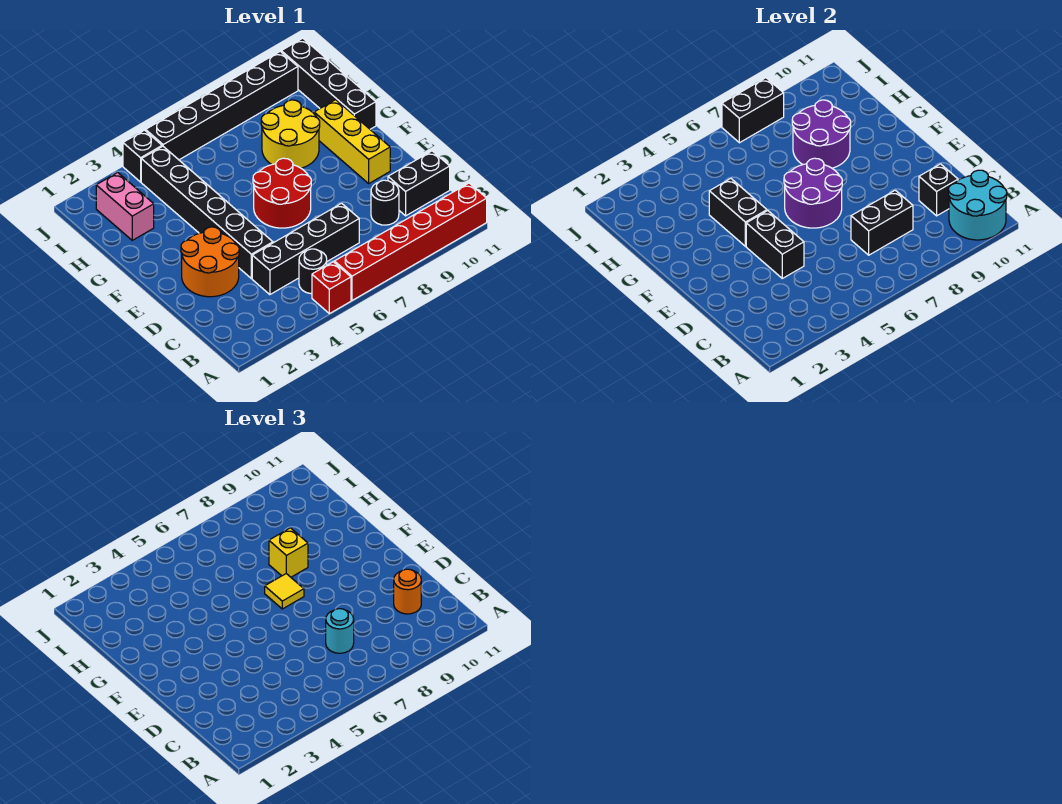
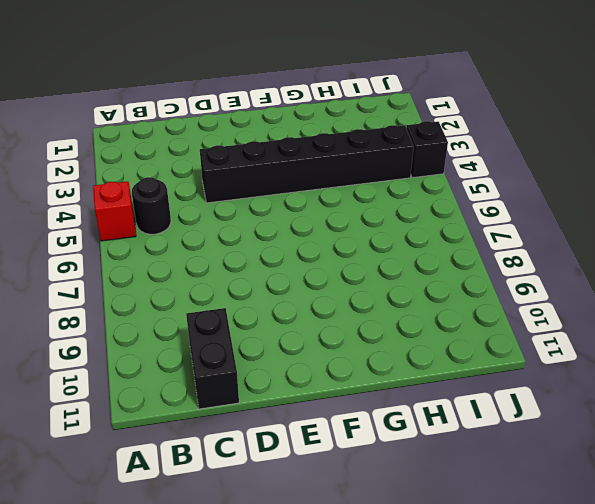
none -> red brick A6:A11 level 1
none -> black brick C4:C7 level 1
none -> black round brick C9 level 1

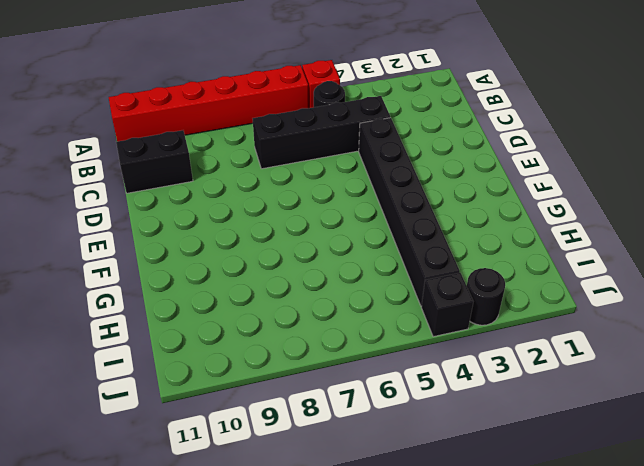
black round brick J3 level 1 -> black round brick C9 level 1
none -> orange round brick D2:E3 level 1
none -> red round brick E6:F7 level 1
none -> yellow brick E10:G10 level 1

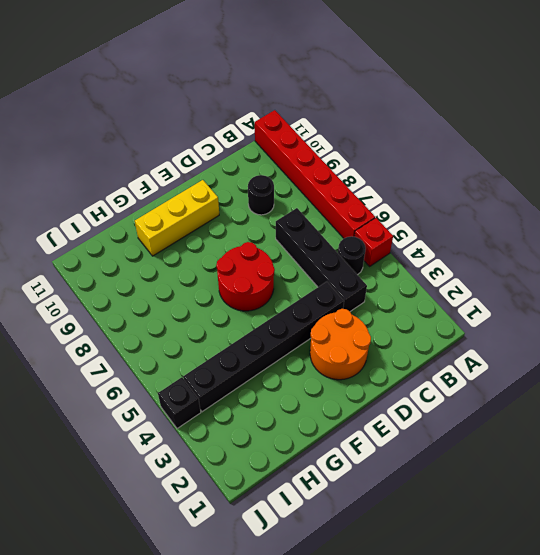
none -> black brick C10:C11 level 1
none -> yellow round brick G8:H9 level 1
none -> black brick G11:J11 level 1

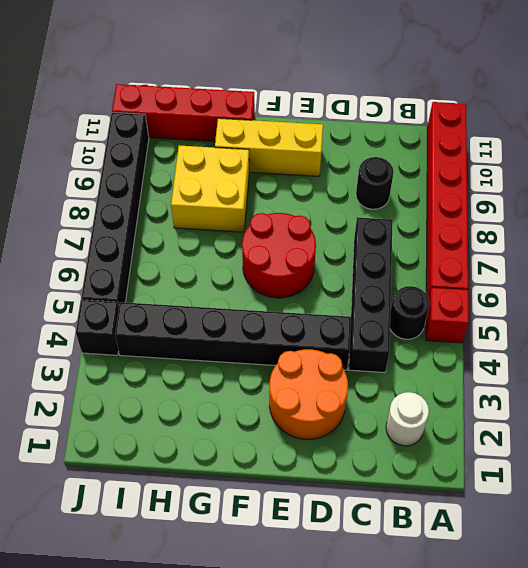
white round brick B2 level 1 -> none
yellow brick G8:H9 level 1 -> yellow round brick G8:H9 level 1
red brick G11:J11 level 1 -> black brick G11:J11 level 1
none -> black brick C10:C11 level 1
none -> pink brick H2:I2 level 1
none -> cyan round brick A10:B11 level 2

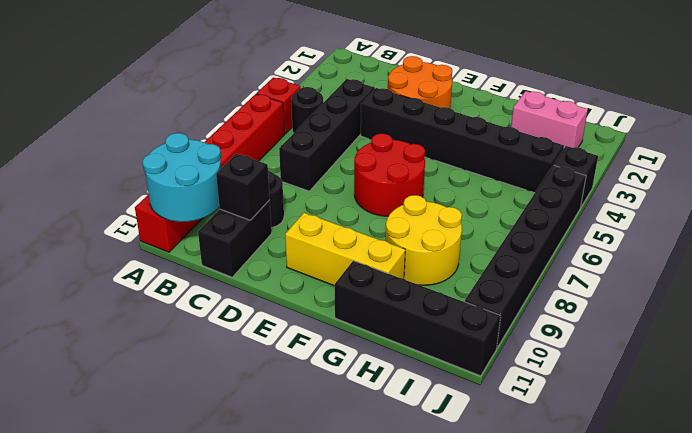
none -> black brick C7:C8 level 2
none -> black brick D4:E4 level 2
none -> purple round brick E6:F7 level 2

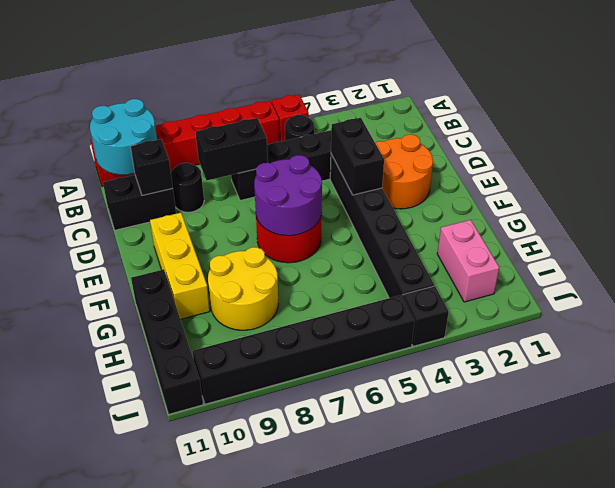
none -> black brick F4:G4 level 2
none -> purple round brick G8:H9 level 2
none -> black brick J7:J8 level 2

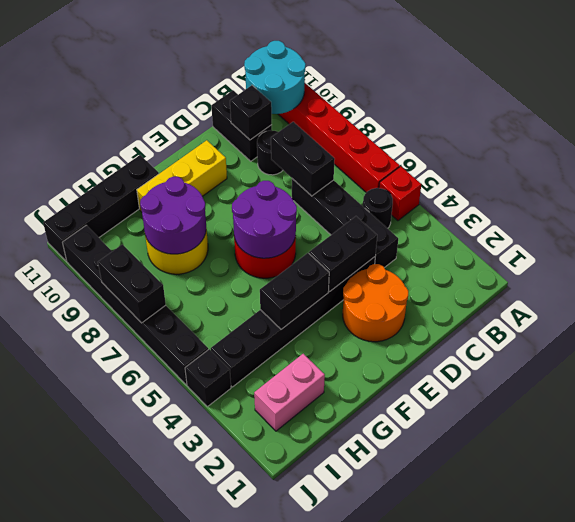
none -> cyan round brick C7 level 3
none -> orange round brick C10 level 3
none -> yellow tile F7 level 3

